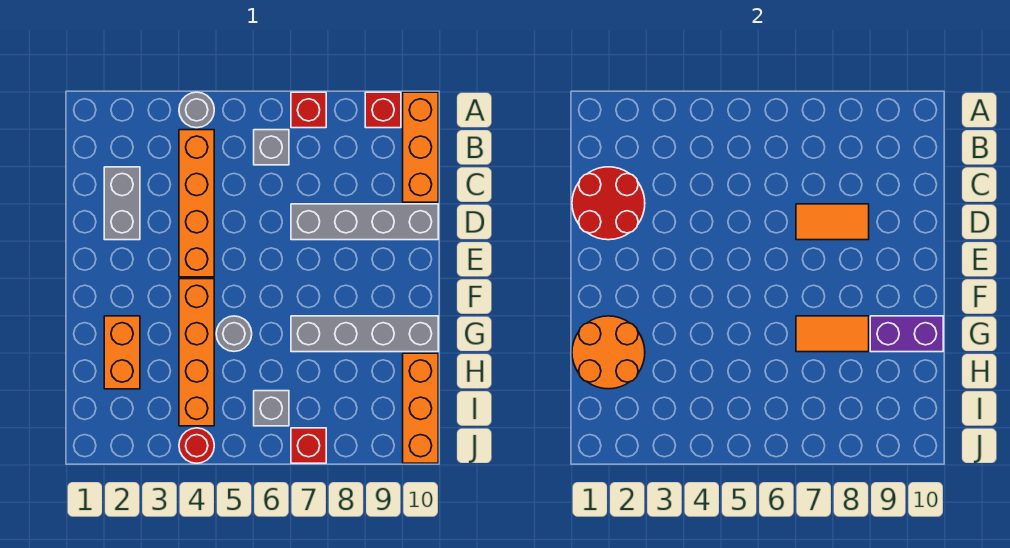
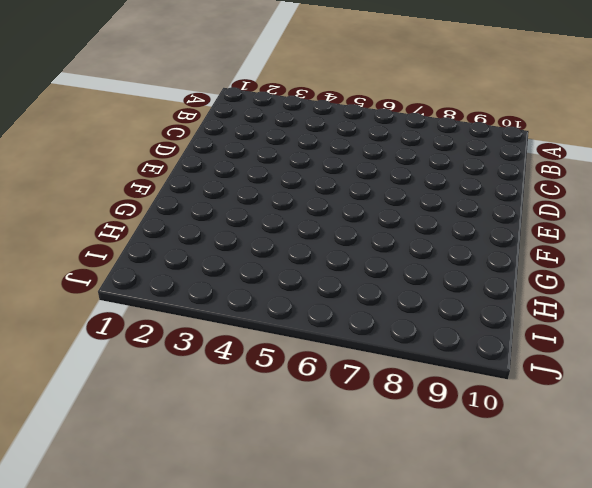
none -> grey round brick A4 level 1
none -> red brick A7 level 1
none -> red brick A9 level 1

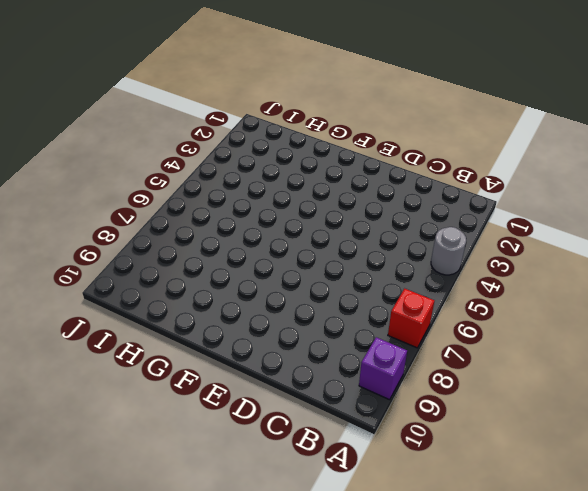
purple brick A9 level 1 -> red brick A9 level 1
none -> orange brick A10:C10 level 1
none -> orange brick B4:E4 level 1
none -> grey brick B6 level 1

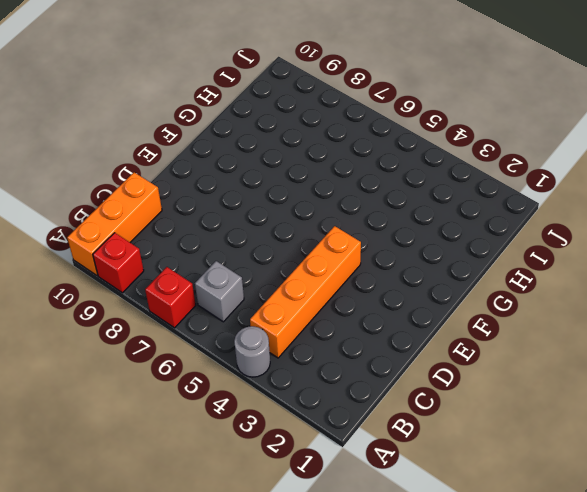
none -> grey brick C2:D2 level 1
none -> grey brick D7:D10 level 1
none -> orange brick F4:I4 level 1

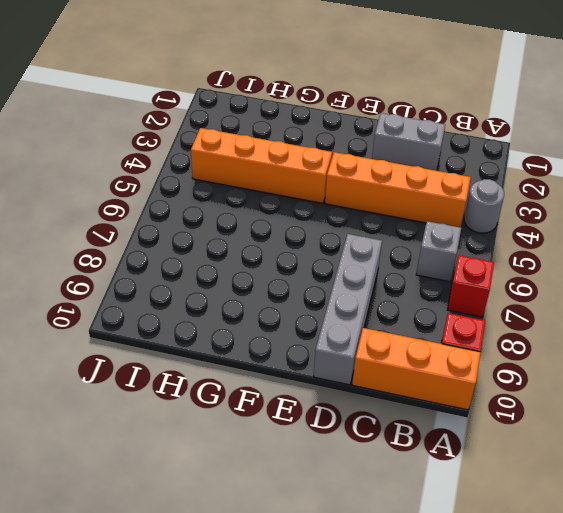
none -> orange brick G2:H2 level 1
none -> grey round brick G5 level 1
none -> grey brick G7:G10 level 1

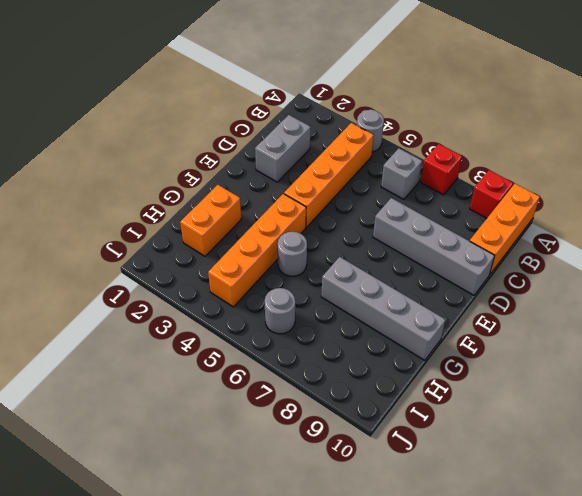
grey round brick I6 level 1 -> grey brick I6 level 1
none -> orange brick H10:J10 level 1
none -> red round brick J4 level 1
none -> red brick J7 level 1

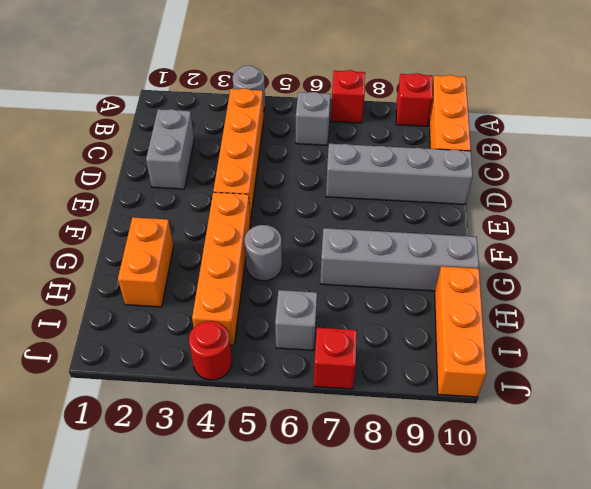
none -> red round brick C1:D2 level 2
none -> orange tile D7:D8 level 2
none -> orange round brick G1:H2 level 2

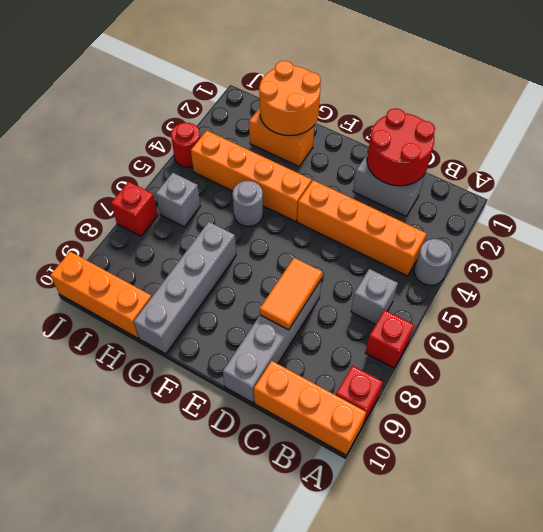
none -> orange tile G7:G8 level 2
none -> purple brick G9:G10 level 2

